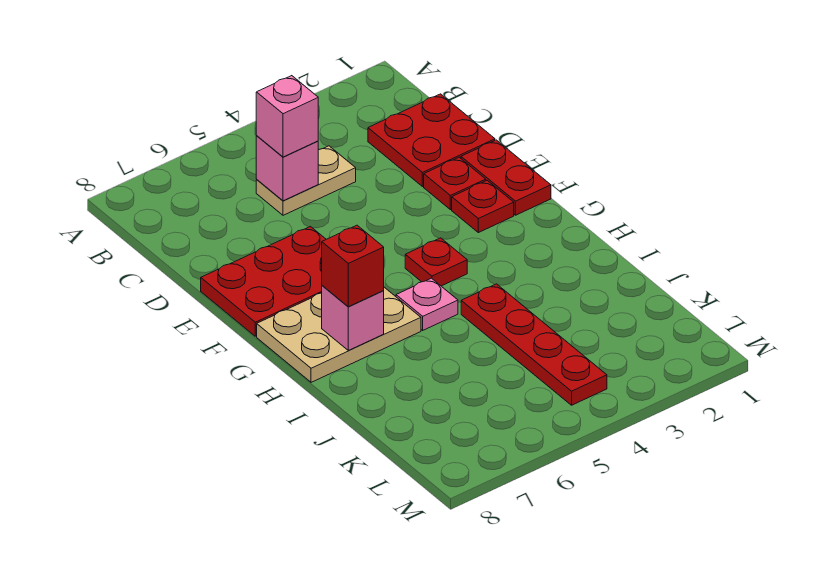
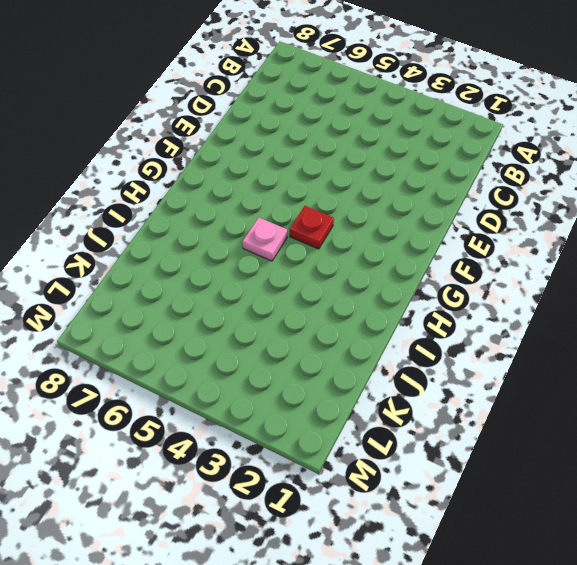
none -> red plate C1:D2 level 1
none -> tan plate C4:C5 level 1
none -> red plate E1:F1 level 1

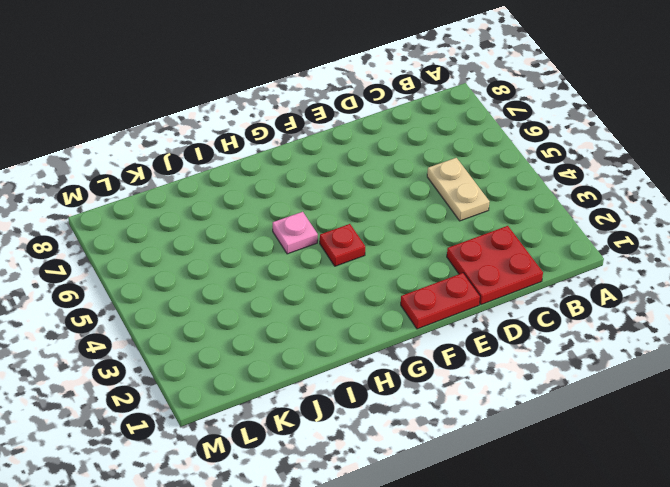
none -> red plate E2 level 1
none -> red plate E6:F8 level 1
none -> red plate F2 level 1

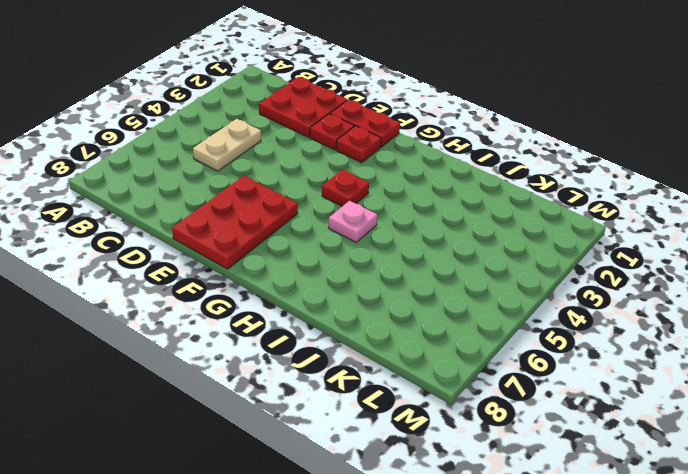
none -> tan plate G6:H8 level 1
none -> red plate I4:L4 level 1
none -> pink brick C5 level 2

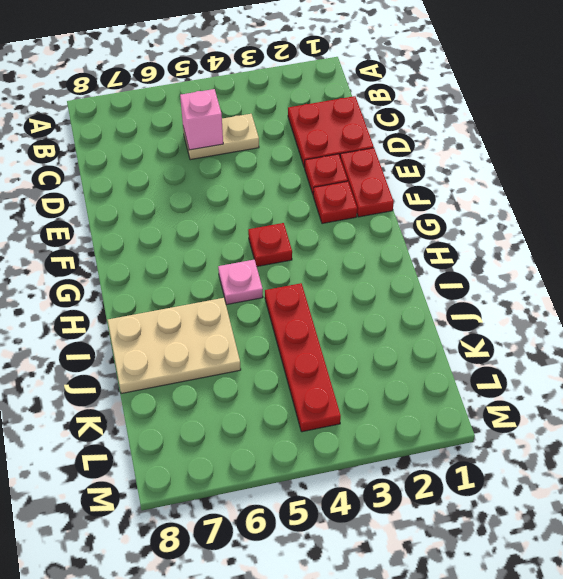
tan plate I6:J8 level 1 -> tan plate G6:H8 level 1
none -> red plate E6:F8 level 1
none -> pink brick H7 level 2
none -> pink brick C5 level 3

